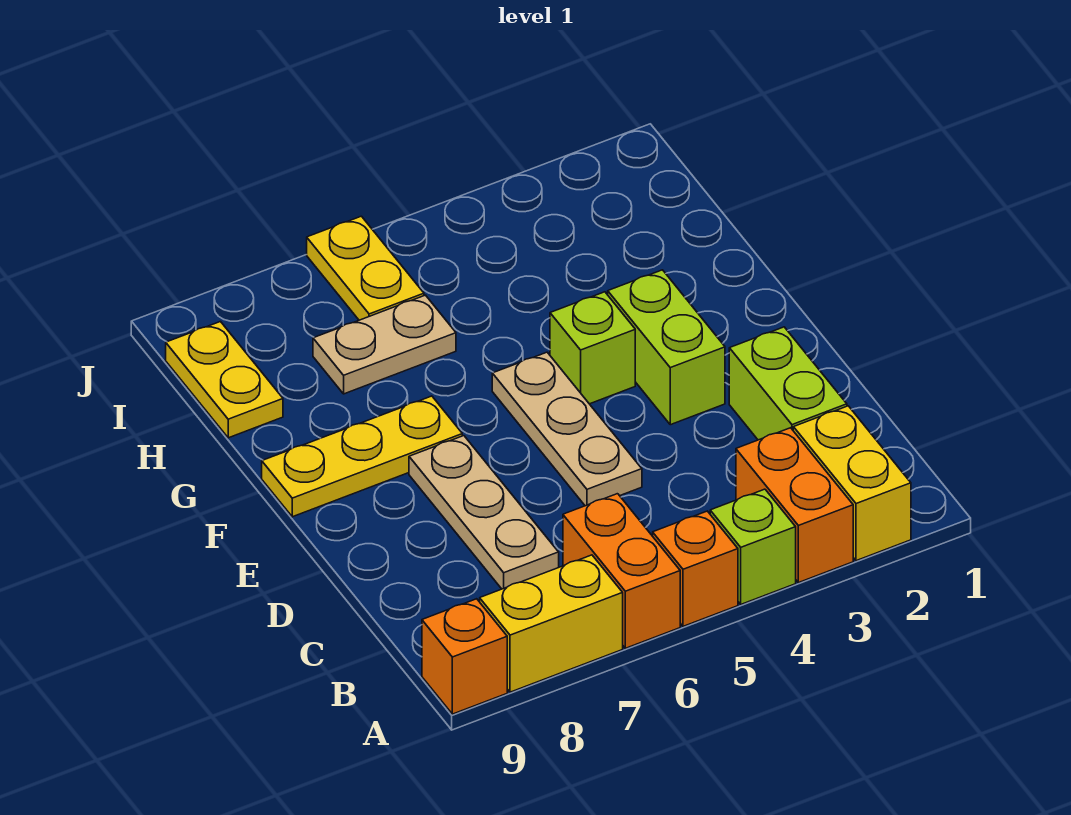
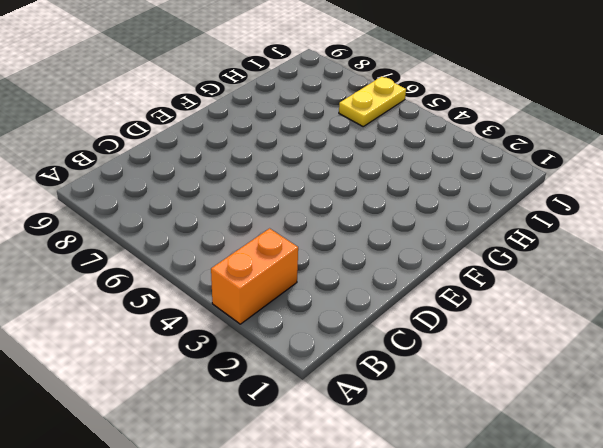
none -> yellow brick A2:B2 level 1
none -> lime brick A4 level 1
none -> orange brick A5 level 1

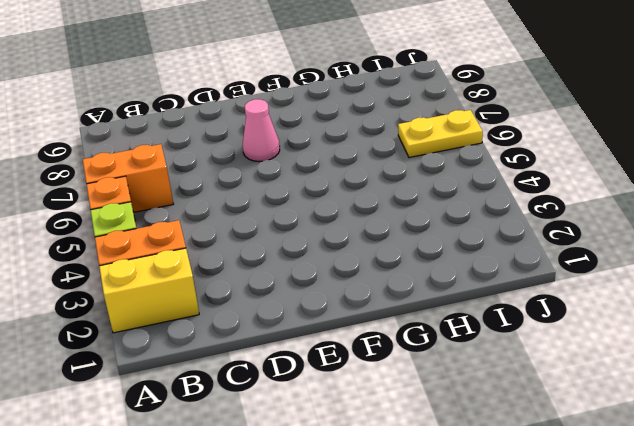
pink cone E7 level 1 -> tan plate C7:E7 level 1
none -> yellow brick A7:A8 level 1
none -> orange brick A9 level 1
none -> lime brick C2:D2 level 1

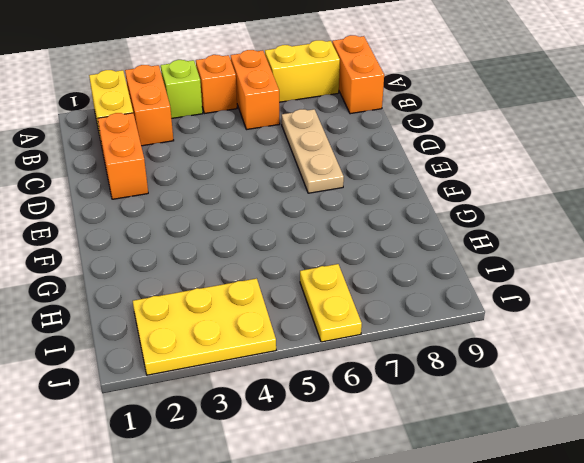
orange brick A9:B9 level 1 -> orange brick A9 level 1
orange brick C2:D2 level 1 -> lime brick C2:D2 level 1
yellow plate I2:J4 level 1 -> none
none -> tan plate D5:F5 level 1
none -> lime brick E3:F3 level 1
none -> lime brick F4 level 1

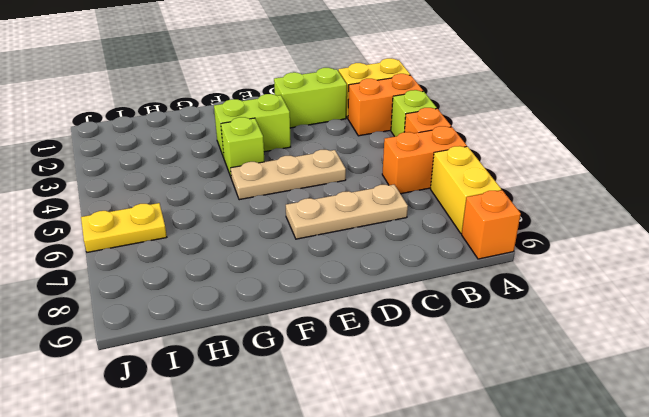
none -> yellow plate F7:F9 level 1
none -> tan plate H6:H7 level 1
none -> yellow plate H9:I9 level 1

